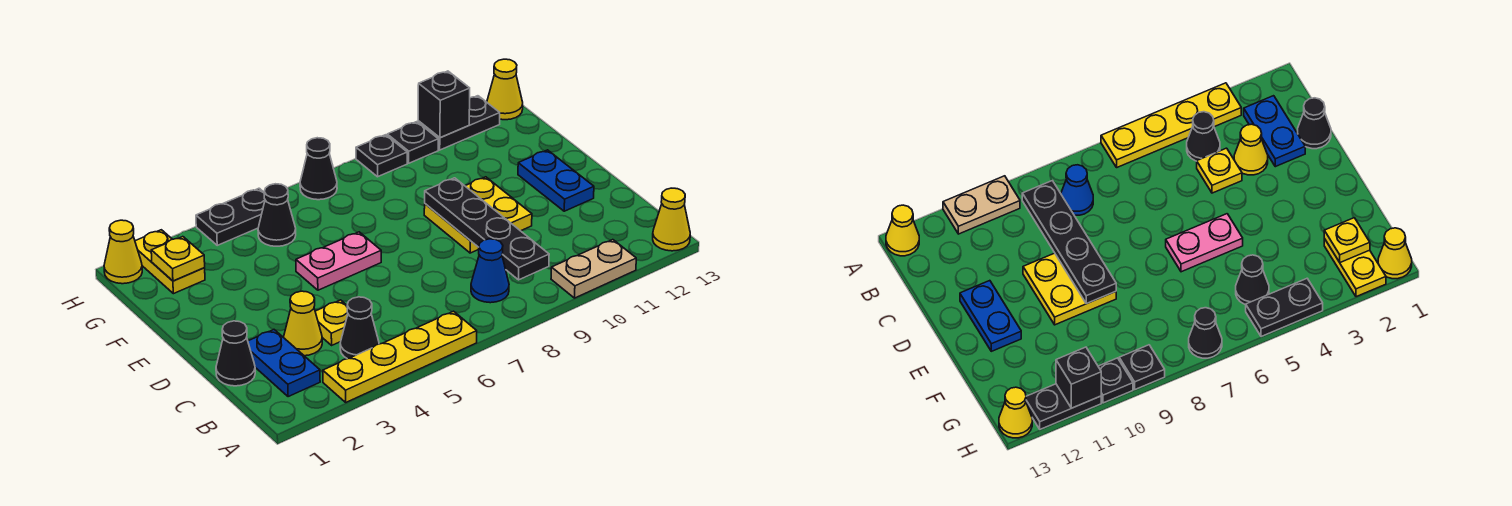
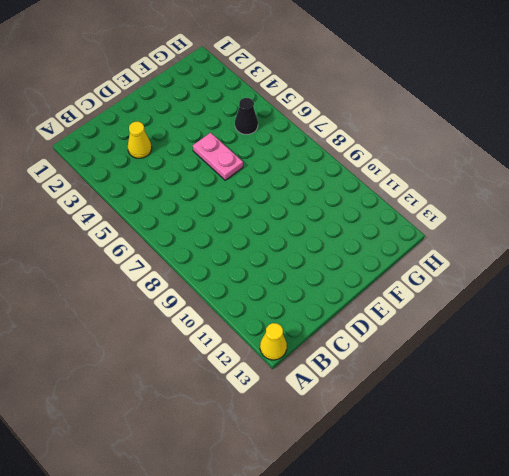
none -> yellow plate A3:A6 level 1
none -> tan plate A10:A11 level 1
none -> blue plate B2:C2 level 1

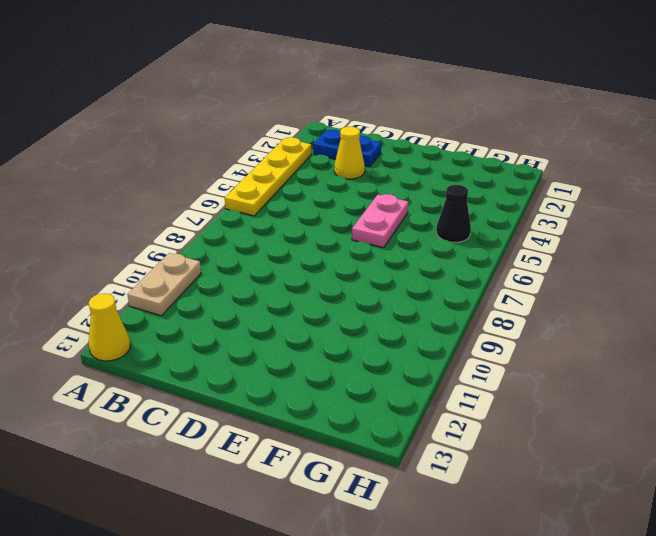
none -> black cone B4 level 1
none -> blue cone B8 level 1
none -> black cone C1 level 1

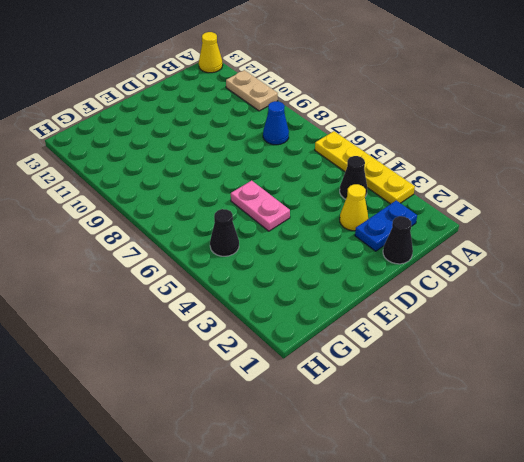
none -> yellow plate C4 level 1
none -> yellow plate D9:E10 level 1
none -> blue plate D12:E12 level 1

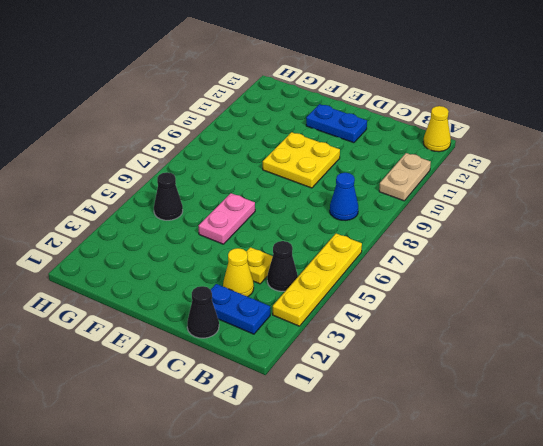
none -> yellow plate G2:H2 level 1
none -> yellow cone H1 level 1
none -> black plate H4:H5 level 1

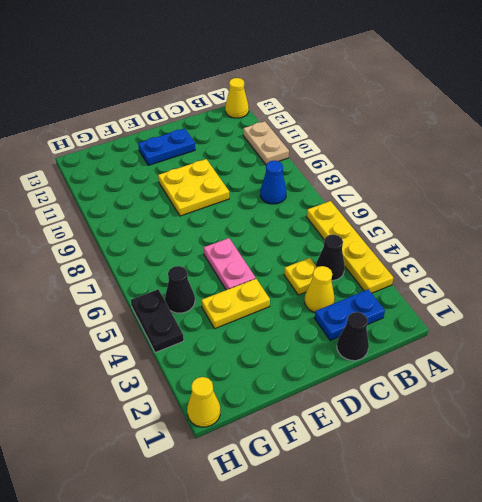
yellow plate E4:F4 level 1 -> yellow plate G2:H2 level 1
none -> black cone H7 level 1
none -> black plate H9 level 1
none -> black plate H10 level 1

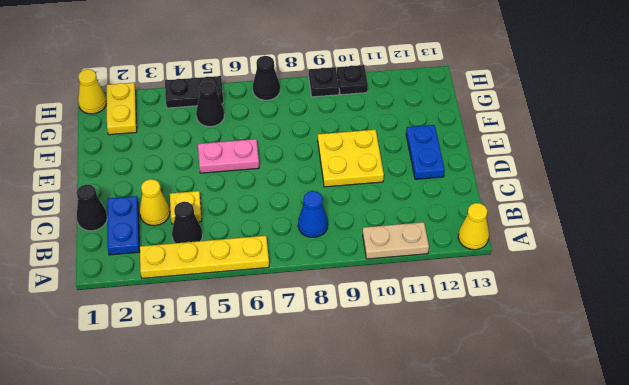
none -> black plate H11:H12 level 1
none -> yellow cone H13 level 1
none -> black plate B9:E9 level 2

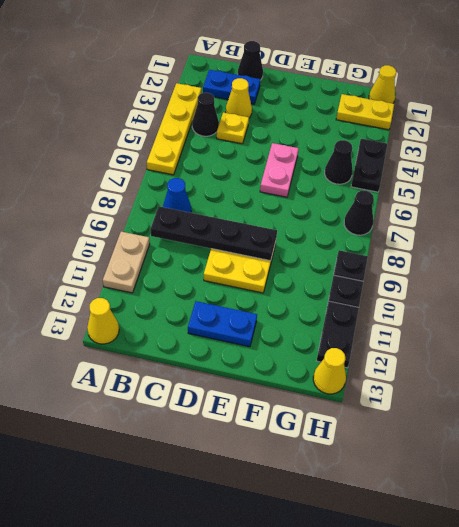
none -> yellow plate G2 level 2
none -> black brick H11 level 2

